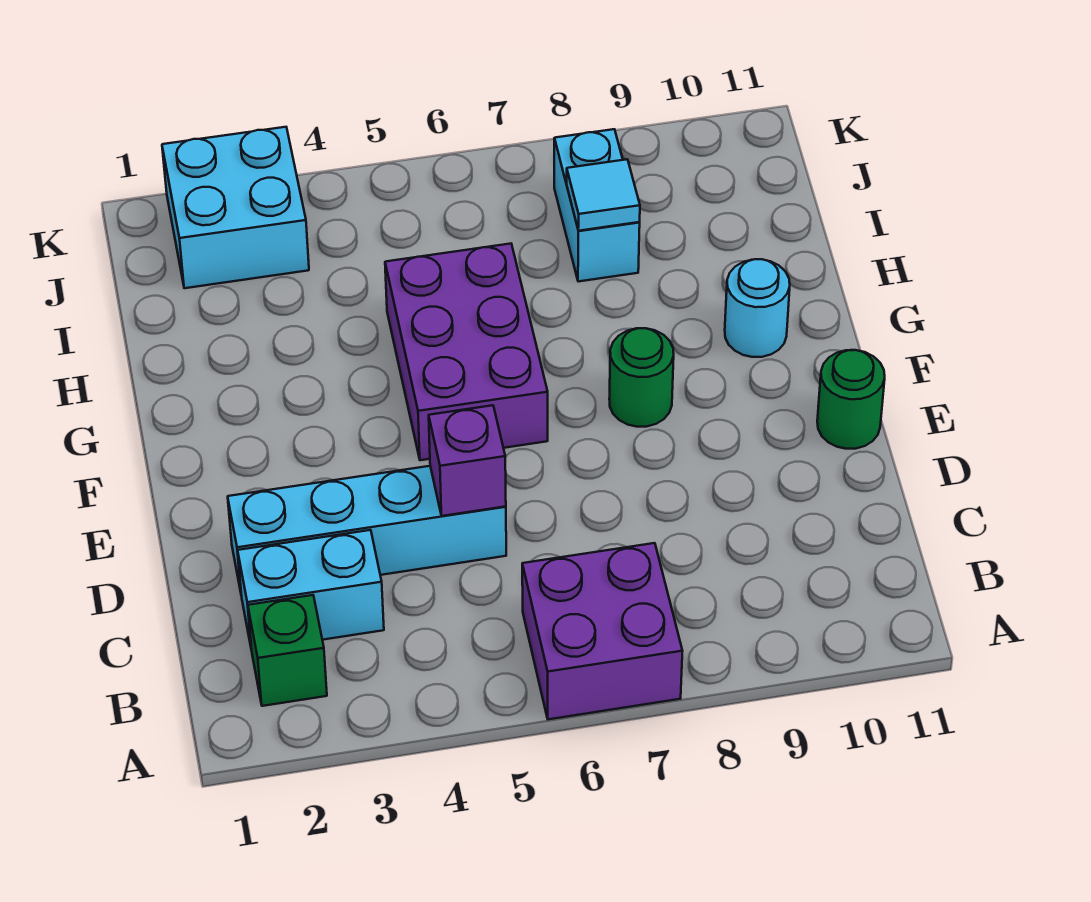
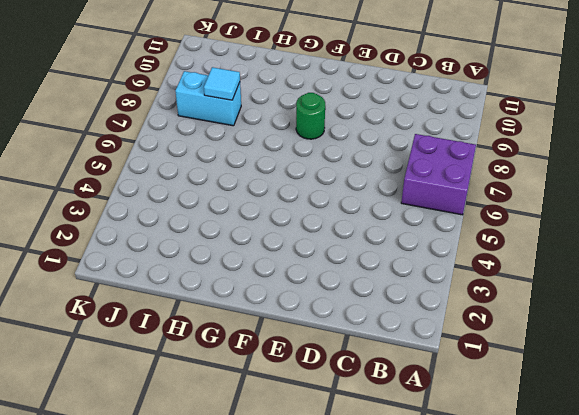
none -> green brick B2 level 1
none -> cyan brick C2:C3 level 1
none -> cyan brick D2:D5 level 1

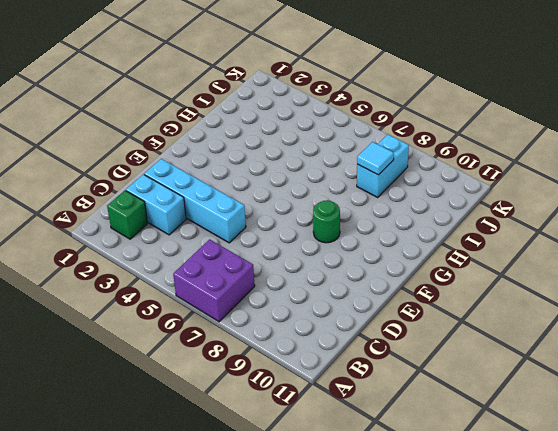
none -> green round brick E11 level 1
none -> purple brick F5:H6 level 1
none -> cyan round brick G10 level 1

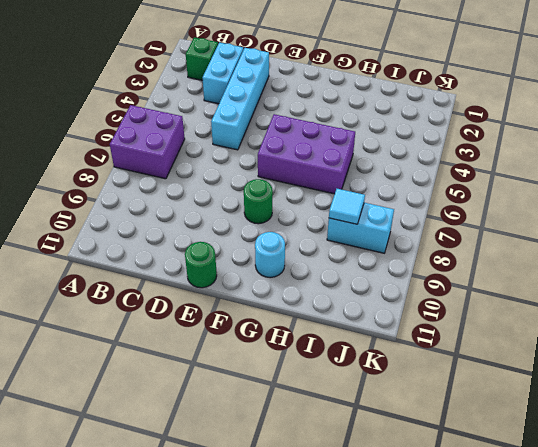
none -> cyan brick J2:K3 level 1
none -> purple brick D5 level 2

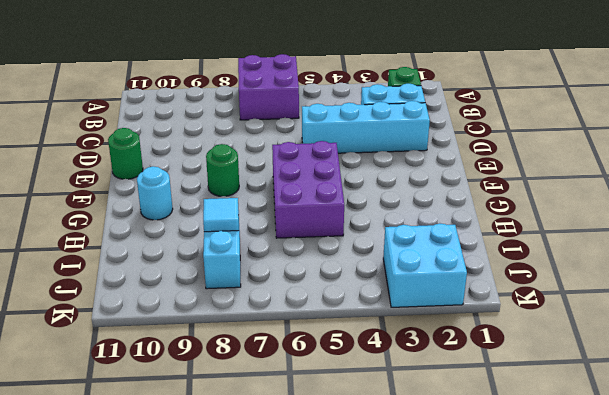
none -> purple brick D5 level 2

